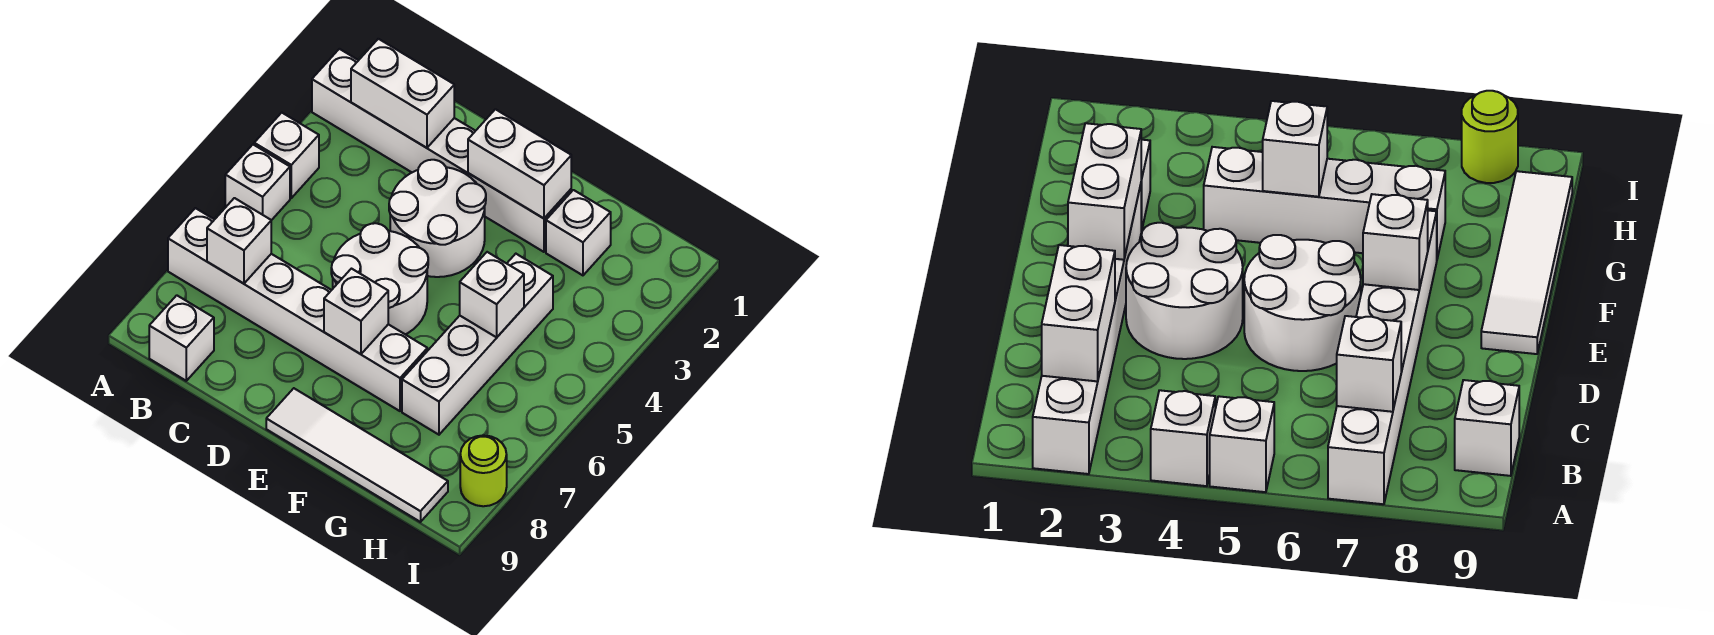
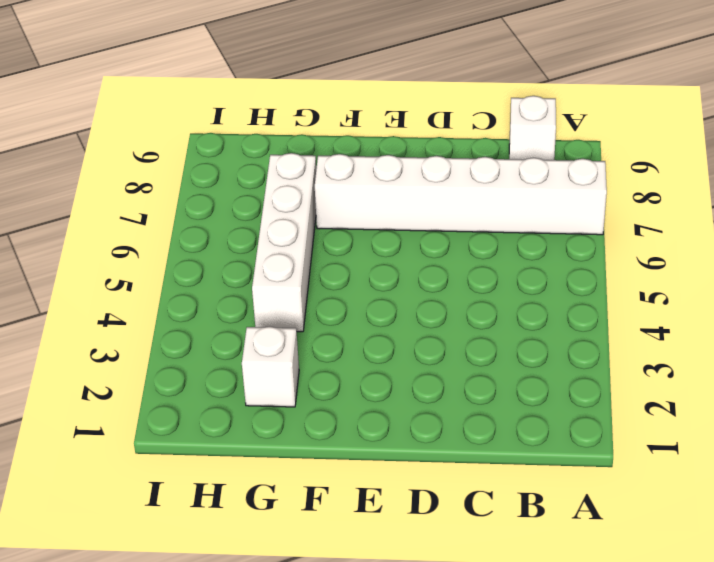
none -> white brick A2:F2 level 1
none -> white brick A4 level 1
none -> white brick A5 level 1

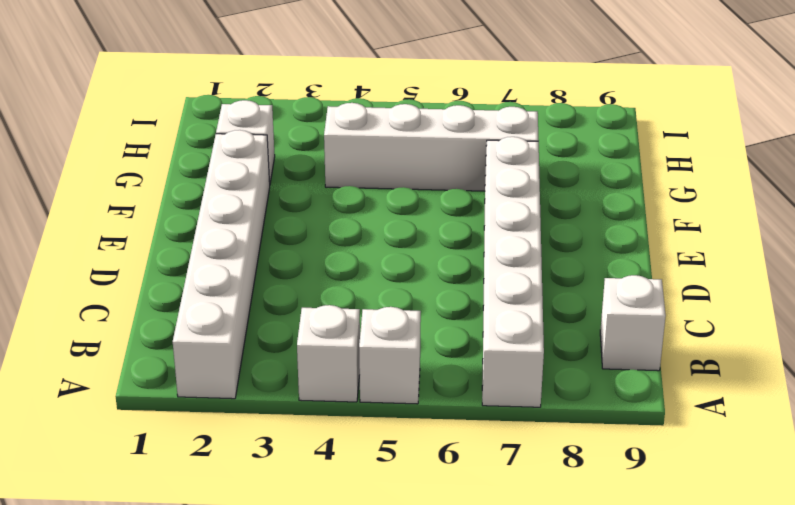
none -> white round brick D3:E4 level 1
none -> white round brick D5:E6 level 1
none -> white tile E9:H9 level 1

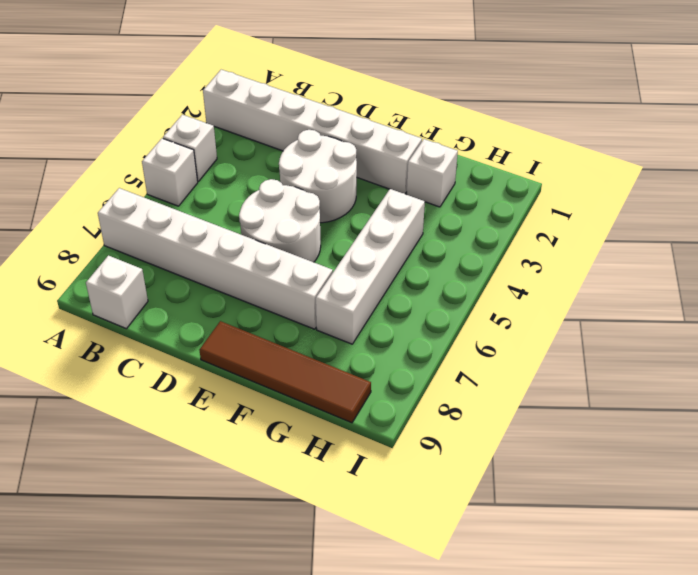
brown tile E9:H9 level 1 -> white tile E9:H9 level 1
none -> lime round brick I8 level 1
none -> white brick B2:C2 level 2
none -> white brick B7 level 2

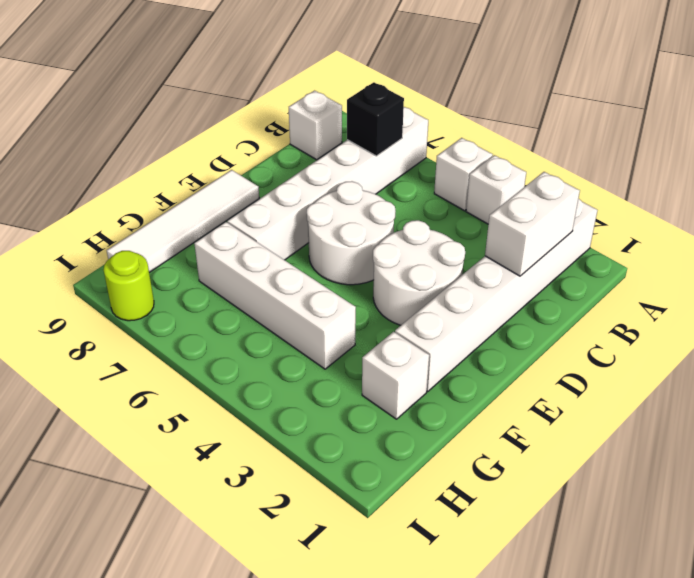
black brick B7 level 2 -> white brick B7 level 2
none -> white brick E2:F2 level 2
none -> white brick E7 level 2
none -> white brick G5 level 2

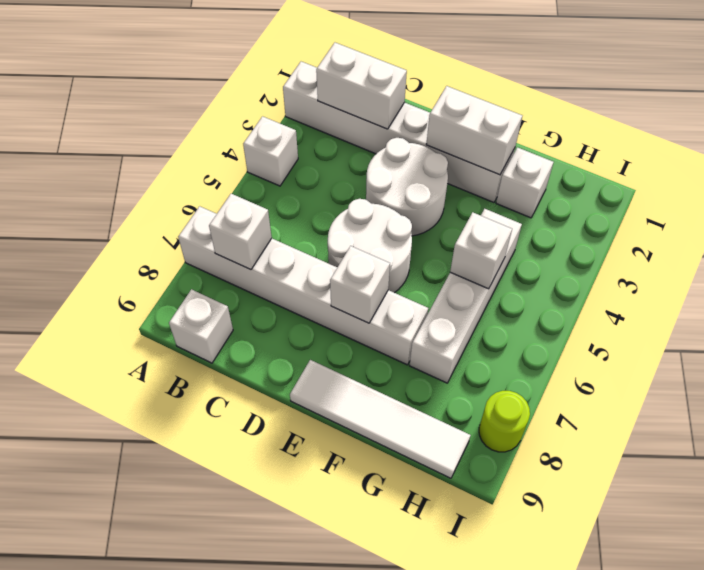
none -> white brick A5 level 1

